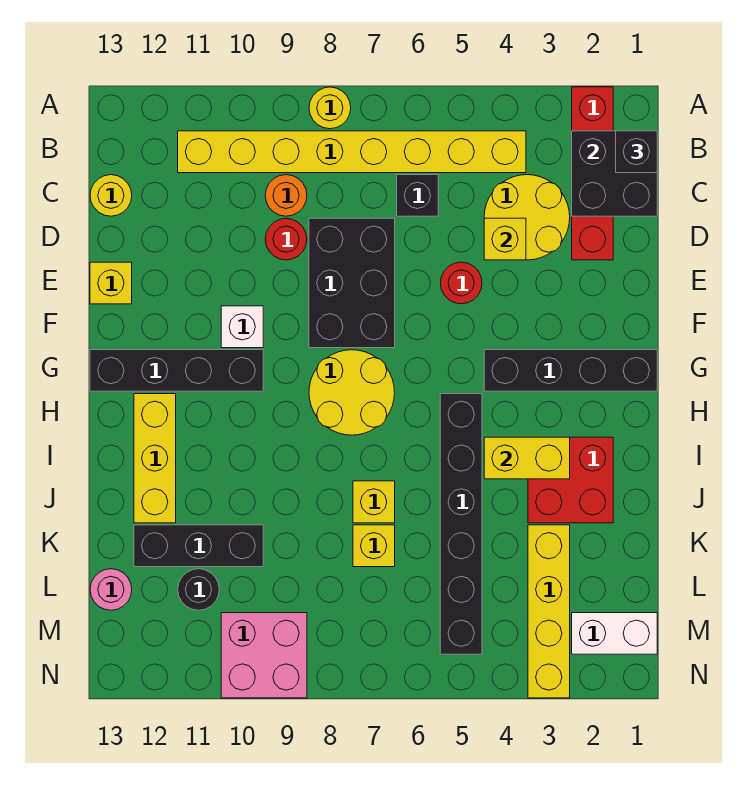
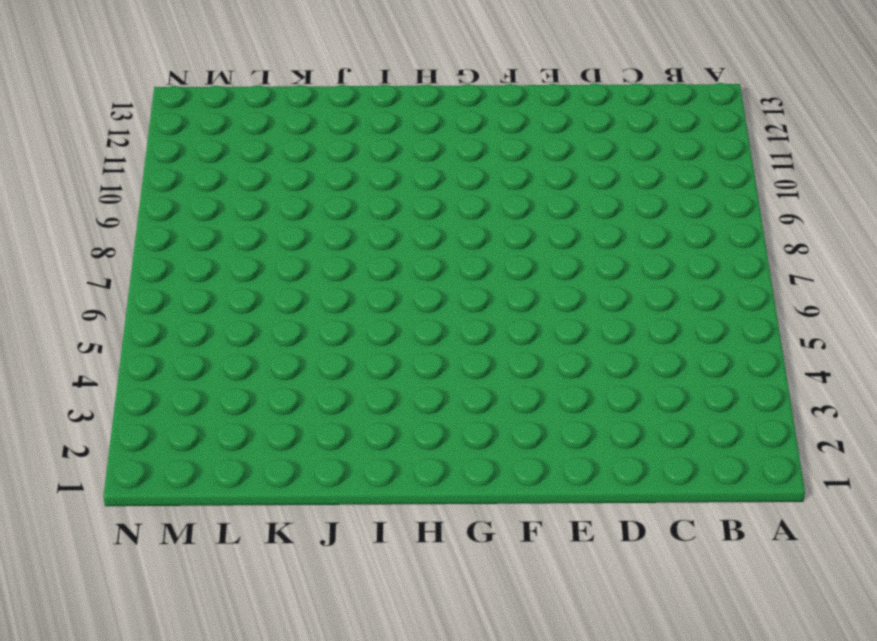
none -> red brick A2:D2 level 1
none -> yellow round brick A8 level 1
none -> yellow brick B4:B11 level 1
none -> yellow round brick C3:D4 level 1

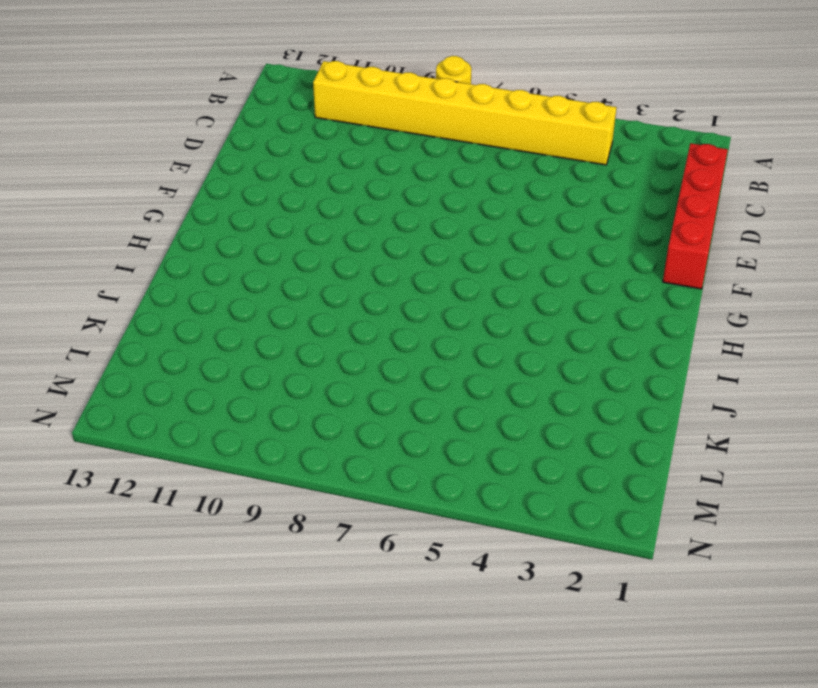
red brick C1:F1 level 1 -> red brick A2:D2 level 1
none -> yellow round brick C3:D4 level 1
none -> black brick C6 level 1
none -> orange round brick C9 level 1
none -> yellow round brick C13 level 1

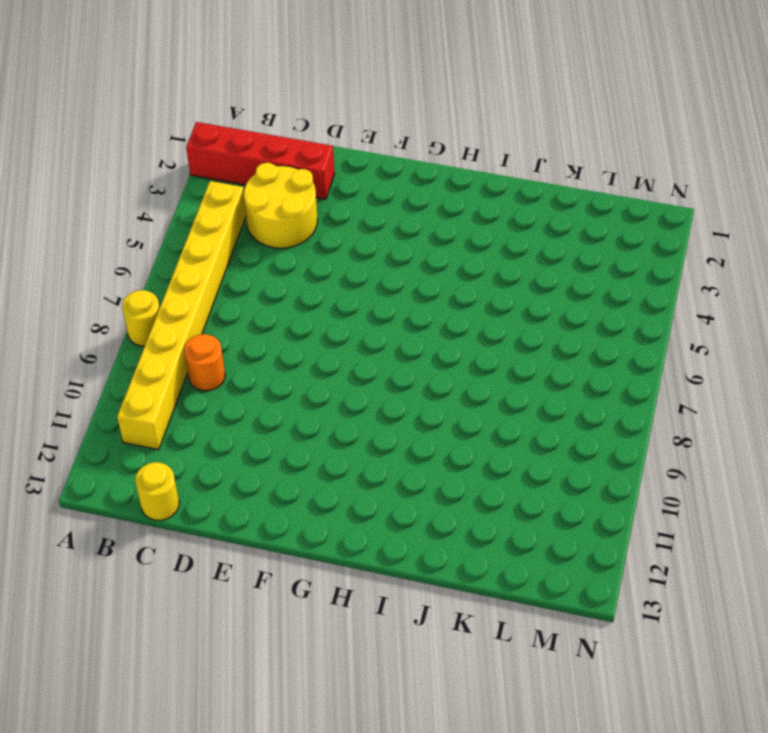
none -> black brick C6 level 1
none -> black brick D7:F8 level 1
none -> red round brick D9 level 1
none -> red round brick E5 level 1

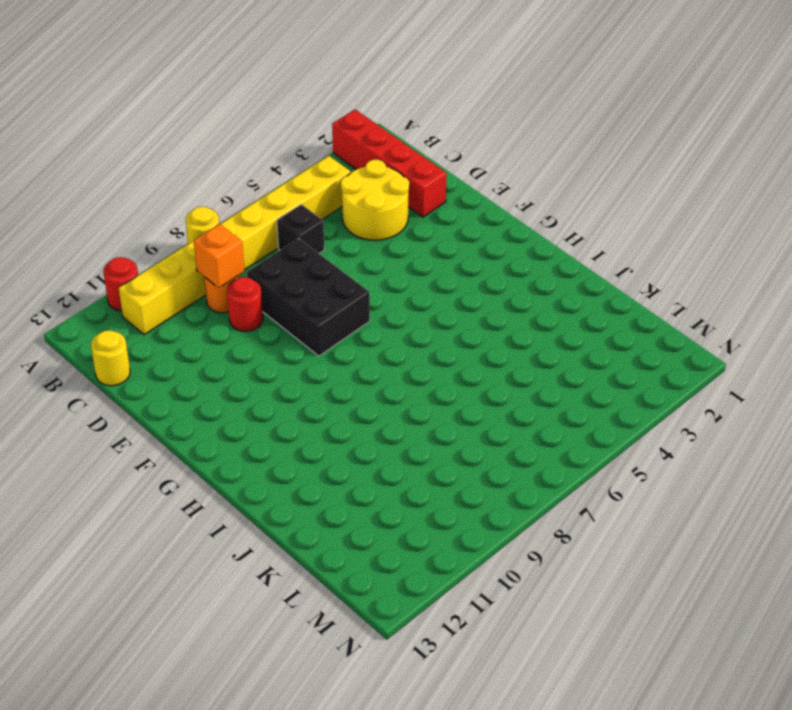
red round brick A11 level 1 -> red round brick E5 level 1
orange brick C9 level 2 -> none
none -> yellow brick E13 level 1
none -> white brick F10 level 1
none -> black brick G1:G4 level 1
none -> yellow round brick G7:H8 level 1

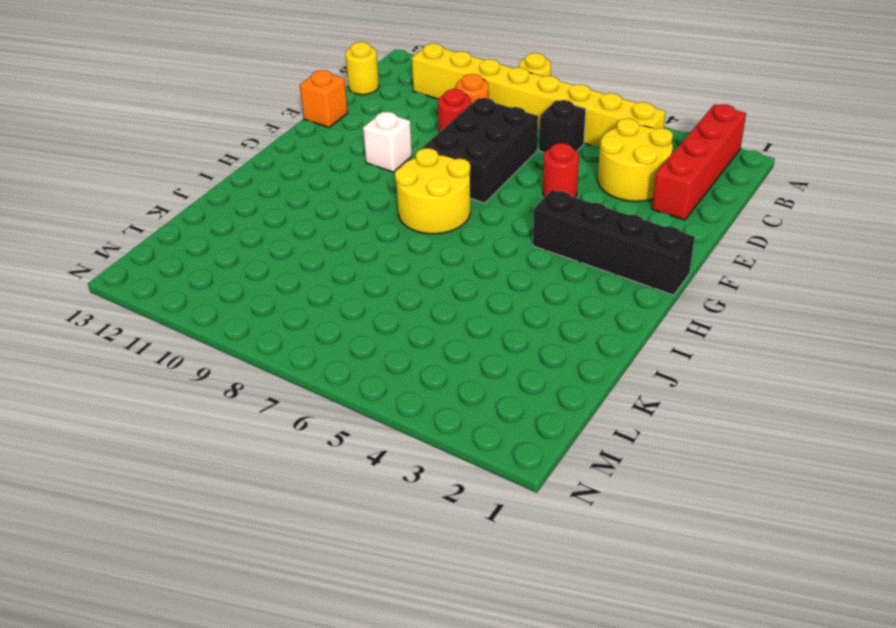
orange brick E13 level 1 -> yellow brick E13 level 1
none -> black brick G10:G13 level 1
none -> black brick H5:M5 level 1
none -> yellow brick H12:J12 level 1
none -> red brick I2:J3 level 1

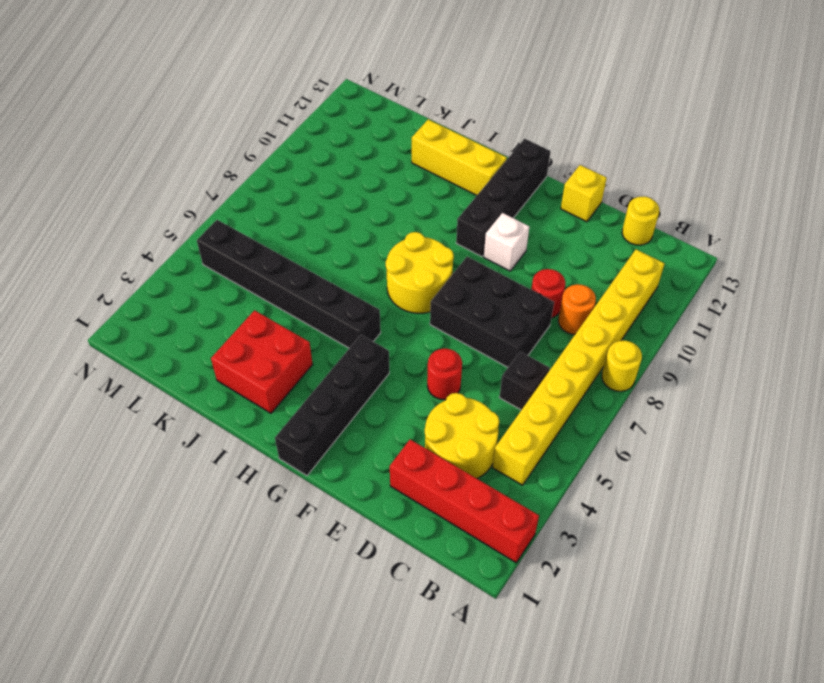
none -> yellow brick J7 level 1
none -> yellow brick K3:N3 level 1
none -> yellow brick K7 level 1
none -> black brick K10:K12 level 1

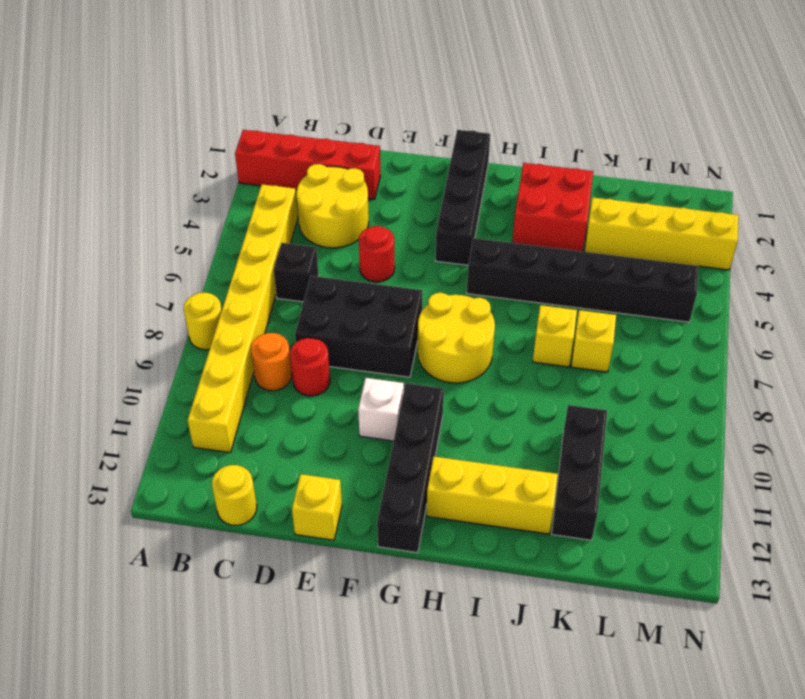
none -> black round brick L11 level 1
none -> pink round brick L13 level 1
none -> white brick M1:M2 level 1
none -> pink brick M9:N10 level 1

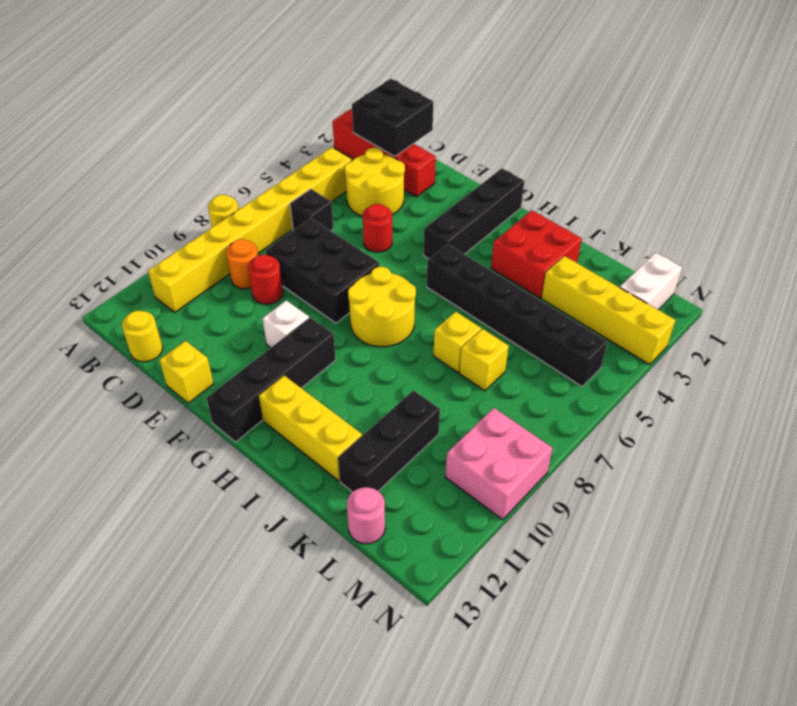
none -> black round brick L11 level 1
none -> yellow brick D4 level 2
none -> yellow brick I3:I4 level 2
none -> black brick B1 level 3

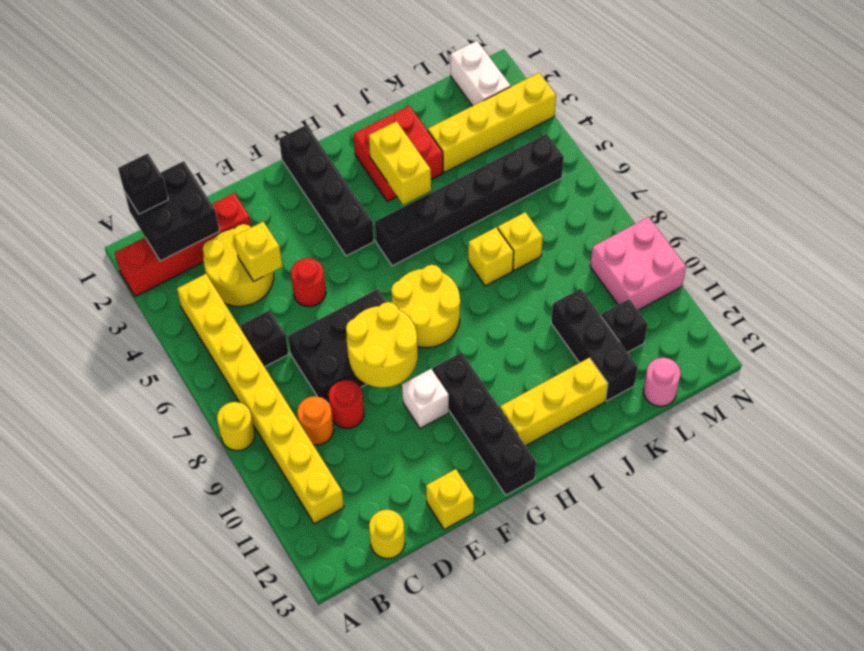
yellow round brick E8:F9 level 2 -> none
black brick L11 level 1 -> black round brick L11 level 1

